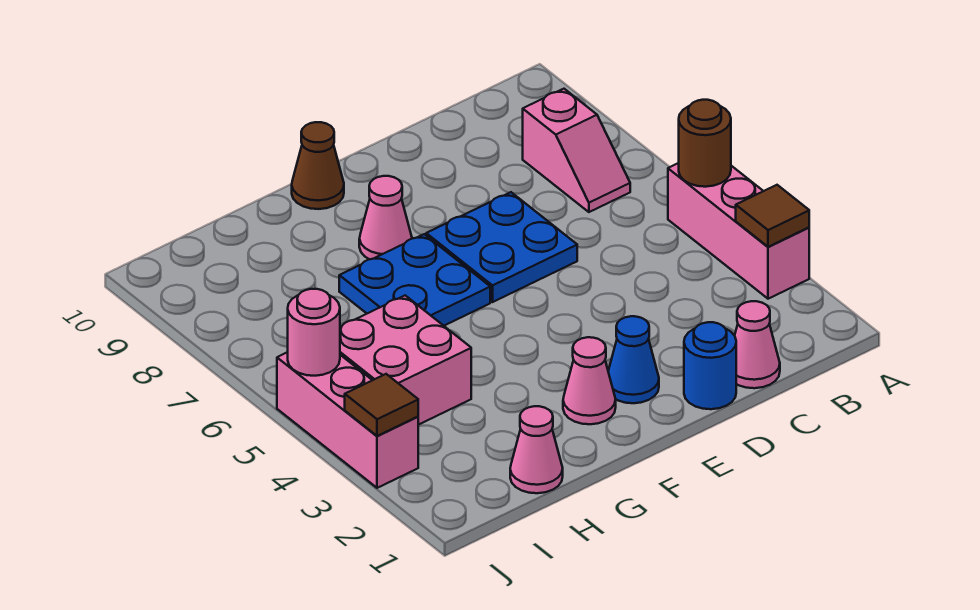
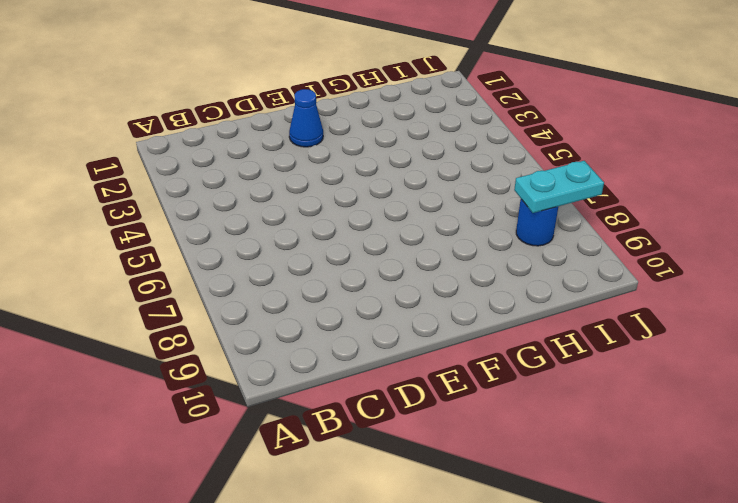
blue round brick I8 level 1 -> blue round brick D1 level 1
cyan plate I8:J8 level 2 -> none
none -> pink brick A3:A5 level 1
none -> pink slope B7:B8 level 1 top 8
none -> pink cone C1 level 1

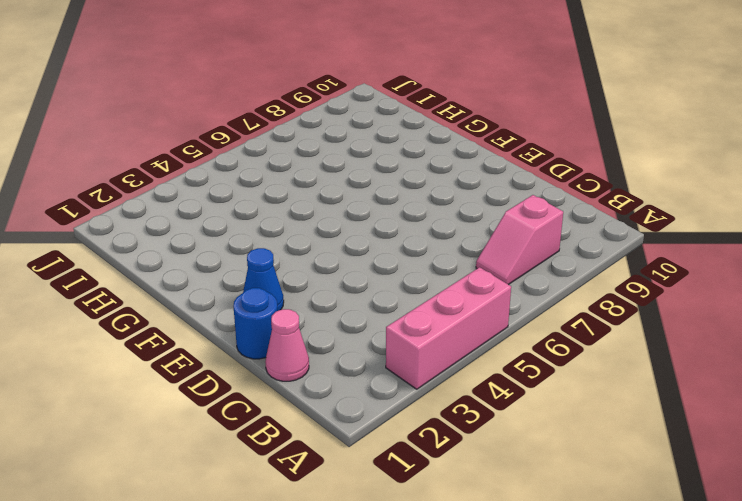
none -> blue plate D6:E7 level 1
none -> pink cone F2 level 1
none -> blue plate F6:G7 level 1

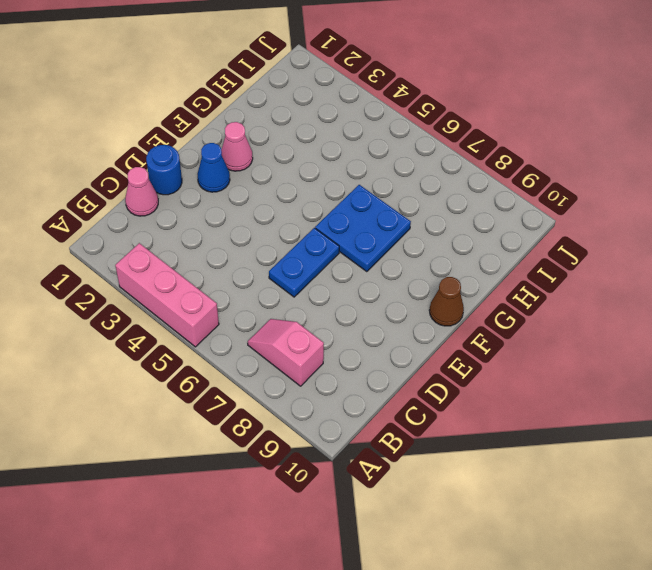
blue plate D6:E6 level 1 -> blue plate D6:E7 level 1
none -> pink cone F8 level 1
none -> pink cone H1 level 1
none -> pink brick H4:I5 level 1

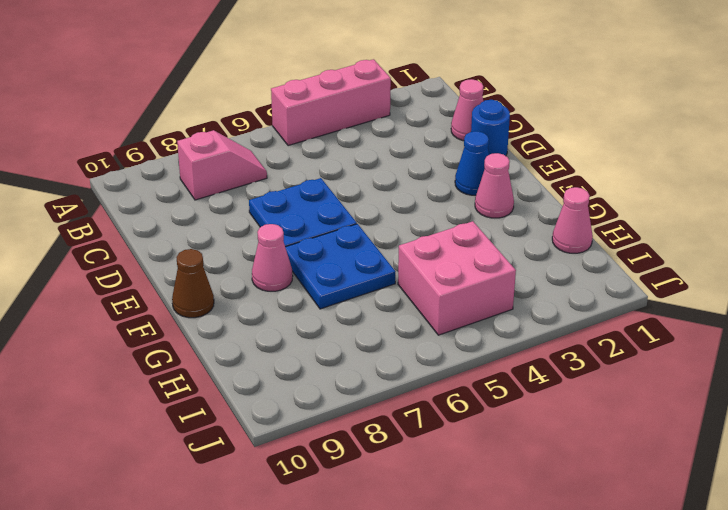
none -> pink brick J3:J5 level 1
none -> brown tile A3 level 2
none -> brown round brick A5 level 2

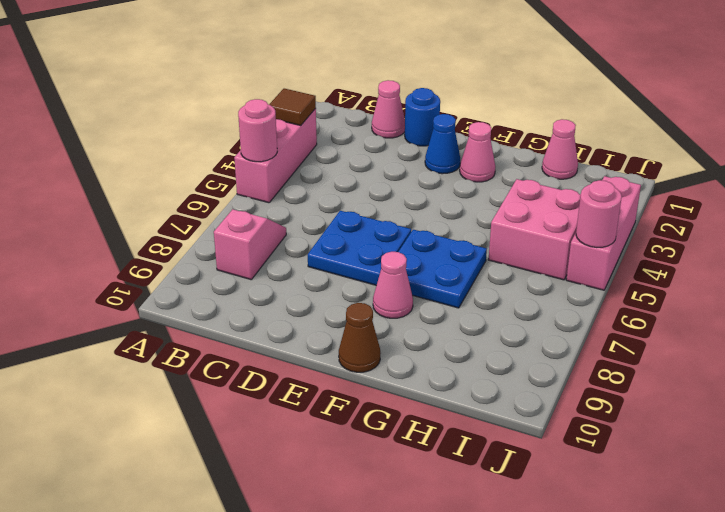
pink round brick A5 level 2 -> brown round brick A5 level 2
none -> brown tile J3 level 2

